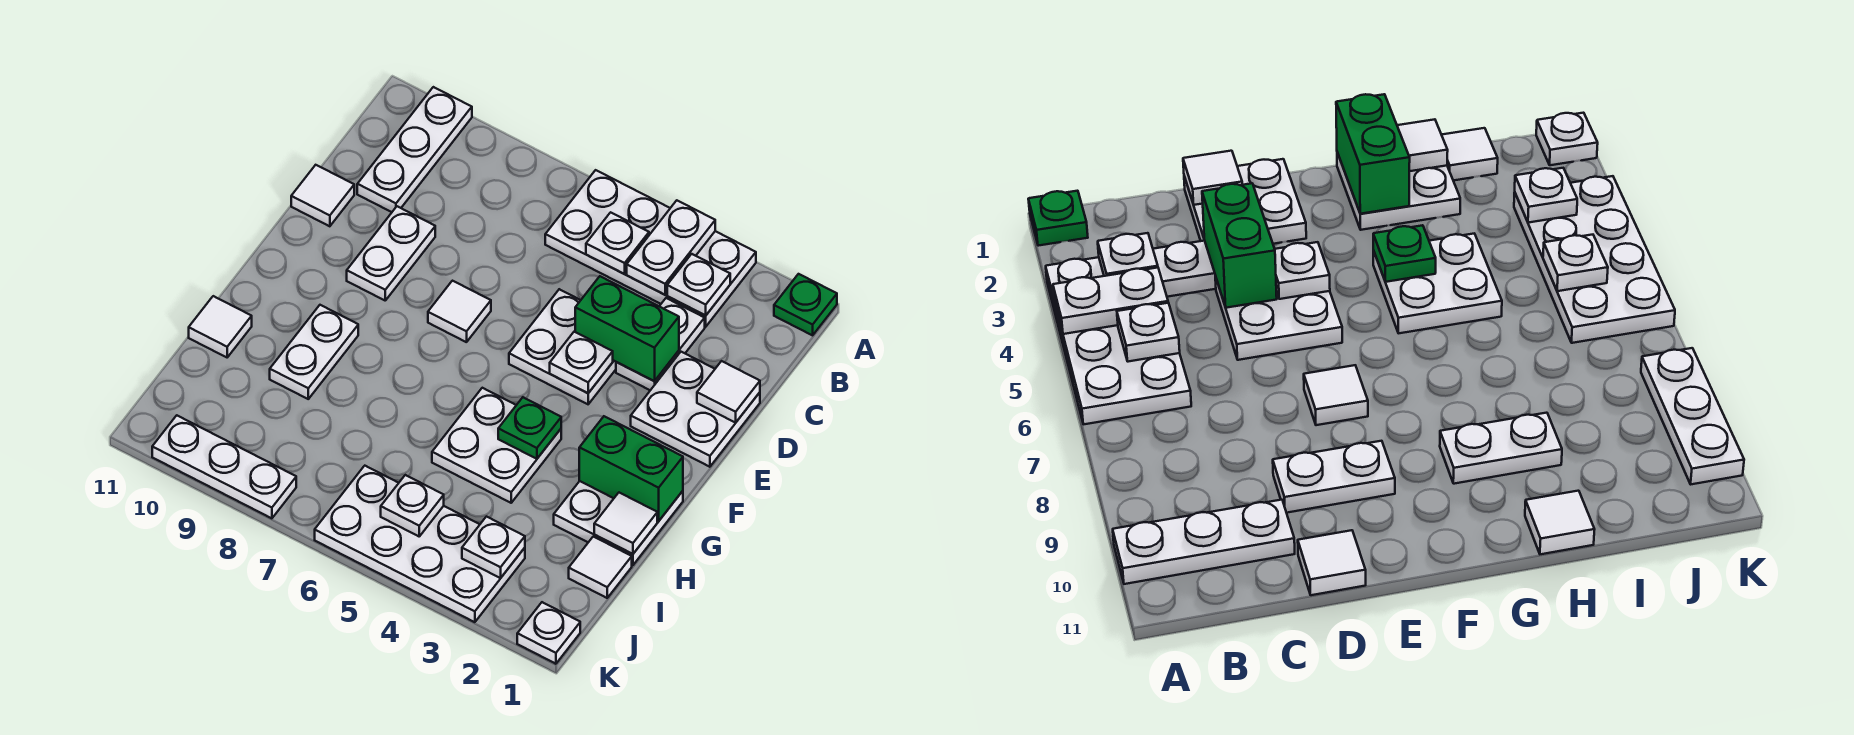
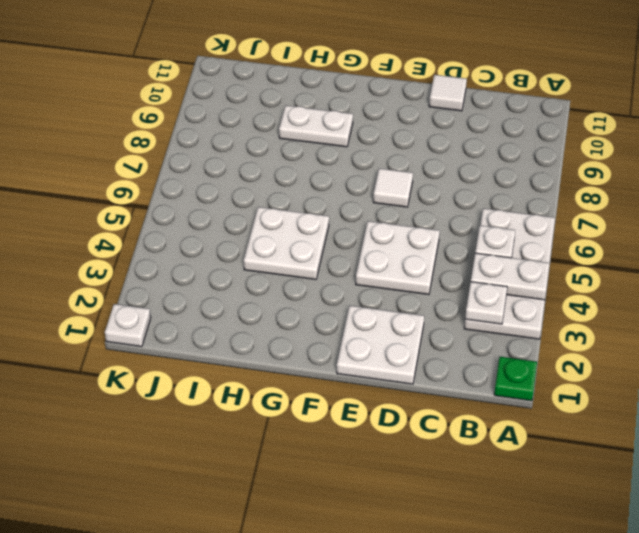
none -> white plate A10:C10 level 1
none -> white plate C3:D3 level 1
none -> white plate D9:E9 level 1

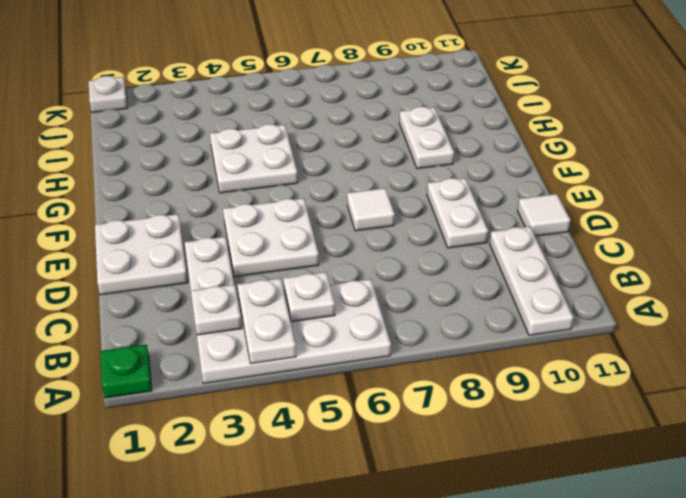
none -> white plate G1:H2 level 1
none -> white tile H11 level 1
none -> white tile I1 level 1

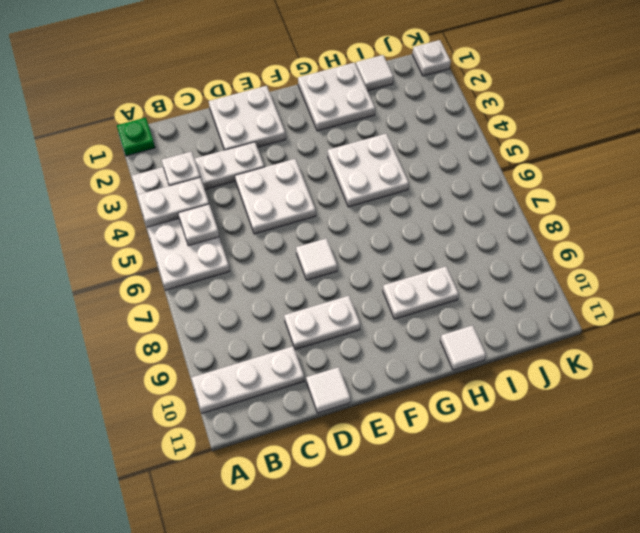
none -> white plate J3:K6 level 1
none -> white plate K8:K10 level 1
none -> white tile D1 level 2

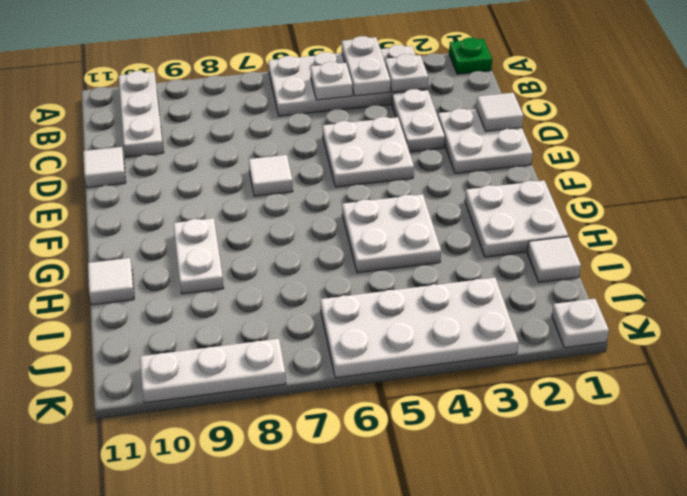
none -> white plate D9:E9 level 1
none -> green brick D3:D4 level 2
none -> white plate E4 level 2

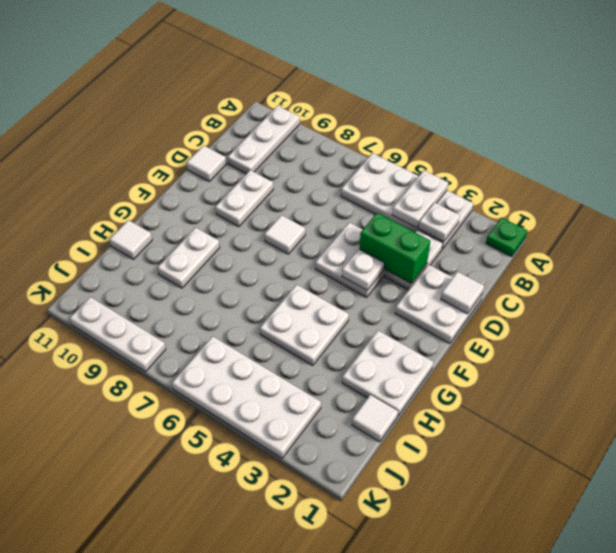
none -> white plate K1 level 1
none -> white plate B5 level 2
none -> green brick G1:G2 level 2

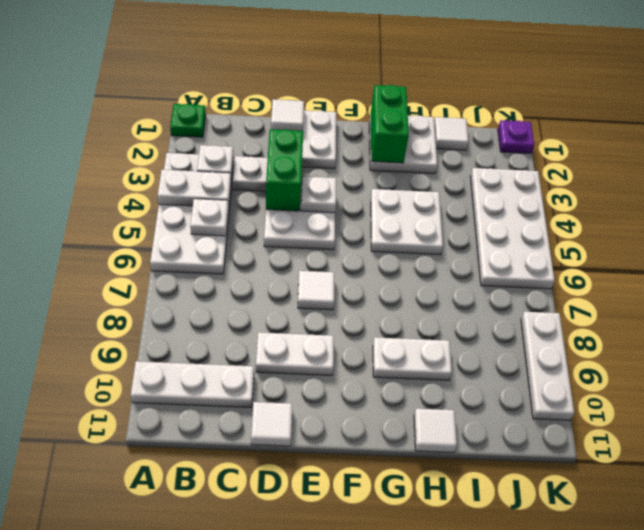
purple plate K1 level 1 -> white plate K1 level 1
none -> green plate G4 level 2
none -> white tile H1 level 2
none -> white plate J3 level 2

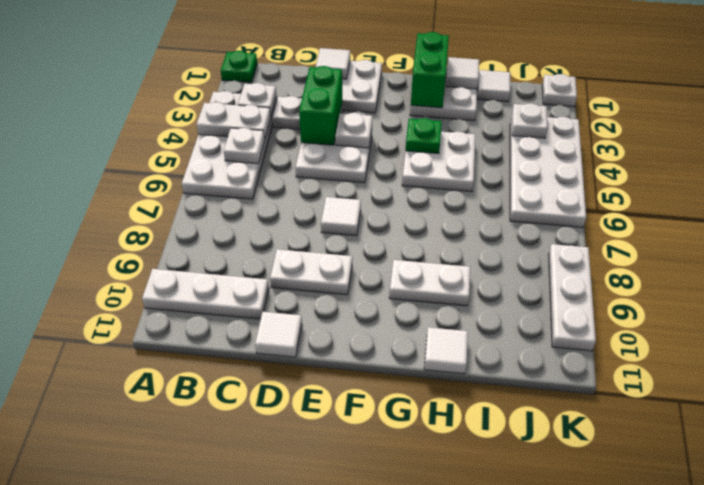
none -> white plate J5 level 2

